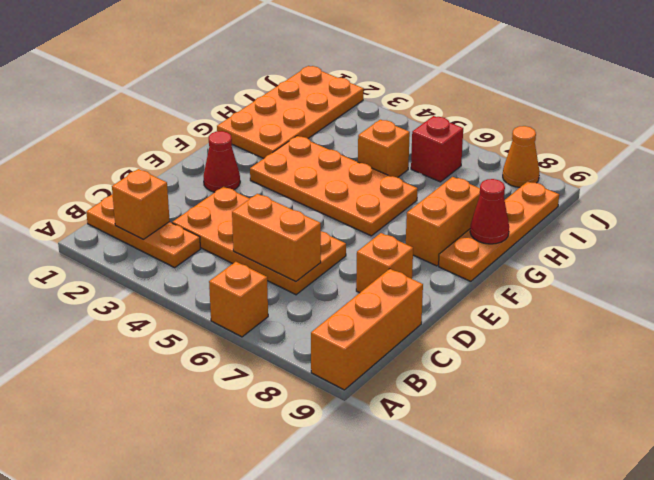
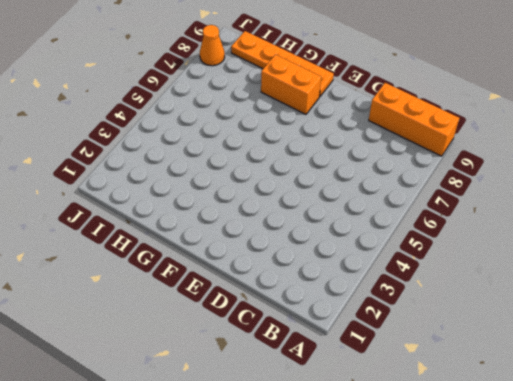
none -> orange brick A6 level 1
none -> orange plate B1:B3 level 1
none -> orange plate C3:D6 level 1

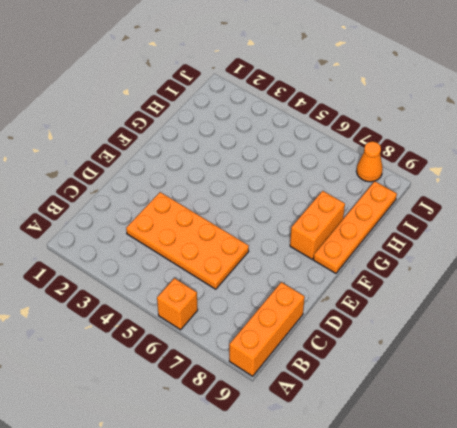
none -> orange plate B1:B3 level 1
none -> orange brick D8 level 1
none -> red cone E2 level 1

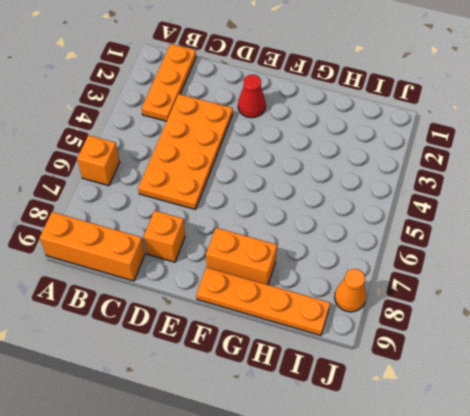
none -> orange plate F3:G6 level 1
none -> orange plate G1:J2 level 1
none -> orange brick H5 level 1

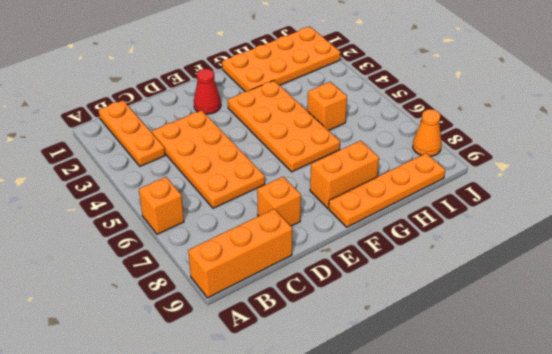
none -> red brick I6 level 1
none -> orange brick B2 level 2
none -> orange brick C5:C6 level 2

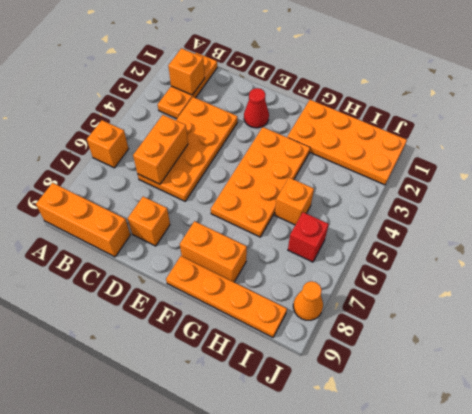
none -> red cone G9 level 2

